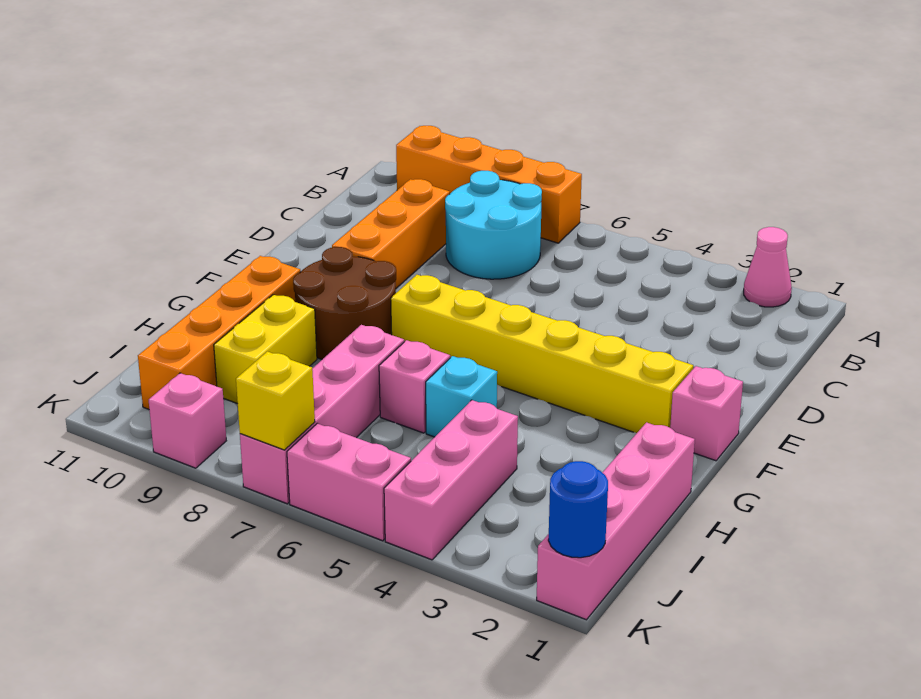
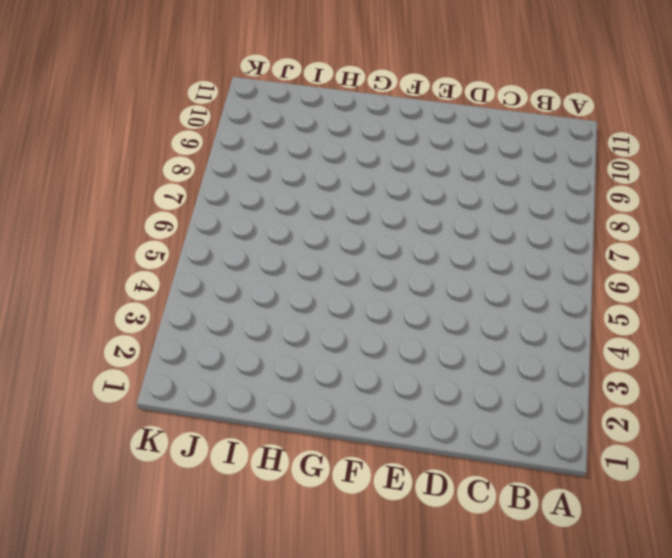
none -> pink cone A2 level 1
none -> orange brick A7:A10 level 1
none -> cyan round brick B7:C8 level 1

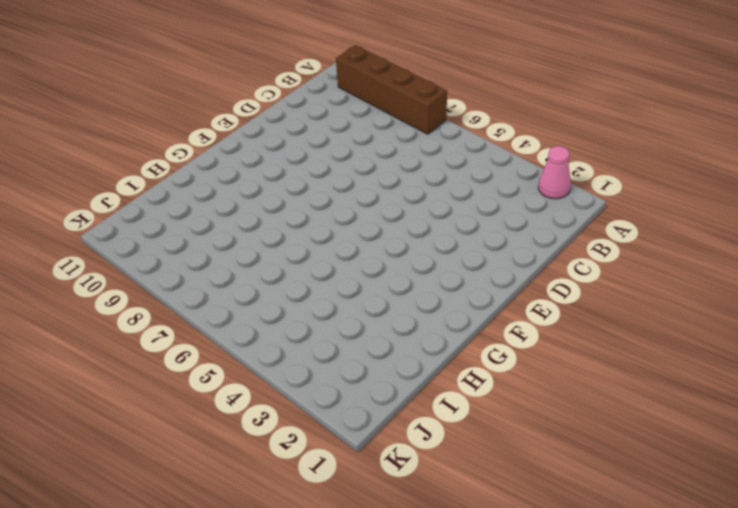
brown brick A7:A10 level 1 -> orange brick A7:A10 level 1
none -> cyan round brick B7:C8 level 1
none -> orange brick C9:E9 level 1
none -> pink brick F1 level 1

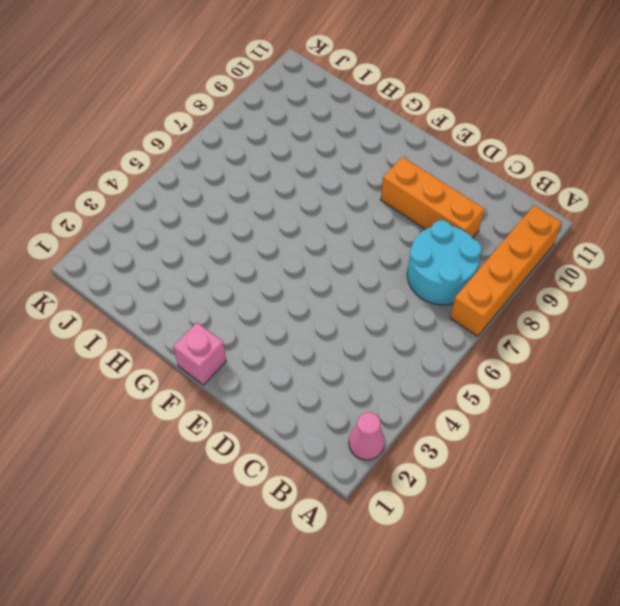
none -> yellow brick F2:F7 level 1
none -> brown round brick F8:G9 level 1
none -> orange brick G10:J10 level 1

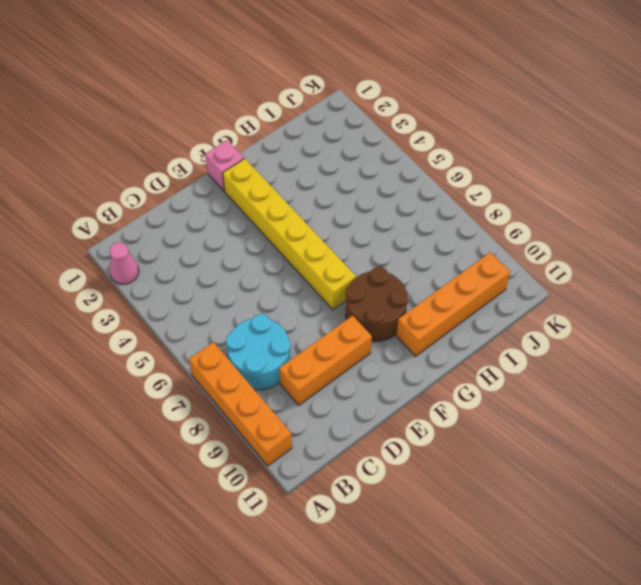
none -> pink brick H1:K1 level 1
none -> cyan brick H5 level 1
none -> pink brick H6 level 1

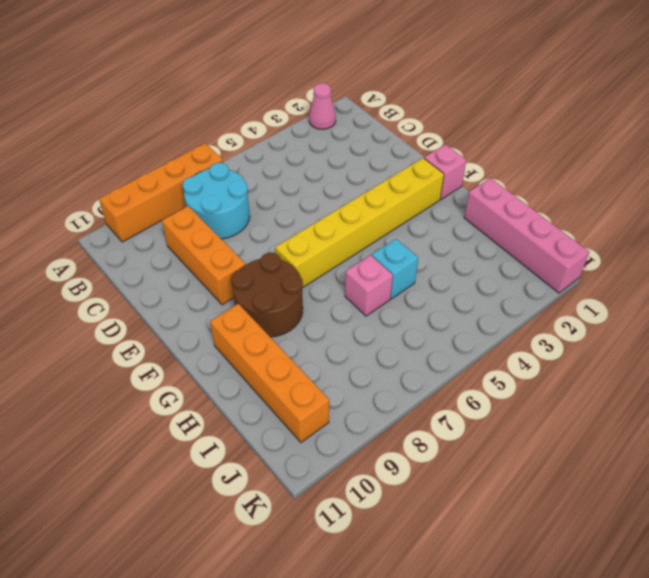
none -> pink brick H7:K7 level 1
none -> yellow brick H9:I9 level 1
none -> pink brick I4:K4 level 1

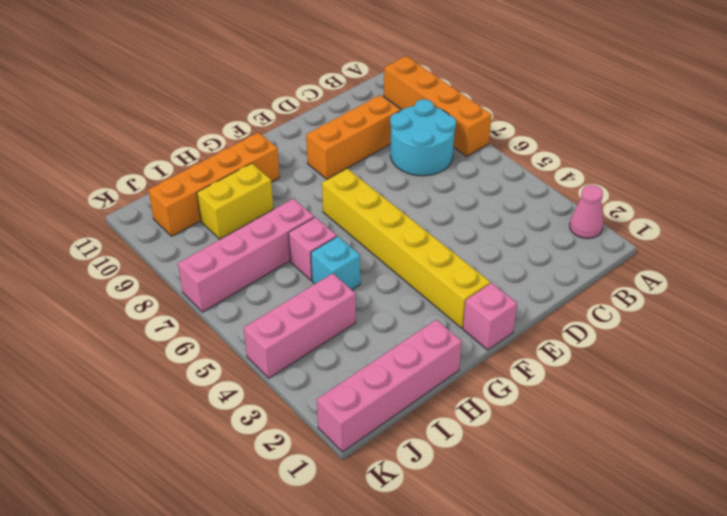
none -> brown round brick F8:G9 level 1
none -> pink brick K5:K6 level 1
none -> pink brick K9 level 1

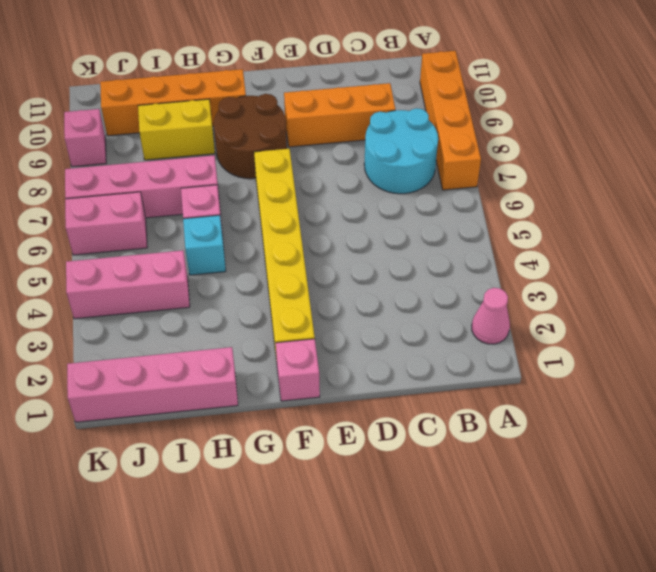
pink brick J6:K6 level 1 -> pink brick K5:K6 level 1
none -> blue round brick K1 level 2
none -> yellow brick K7 level 2

